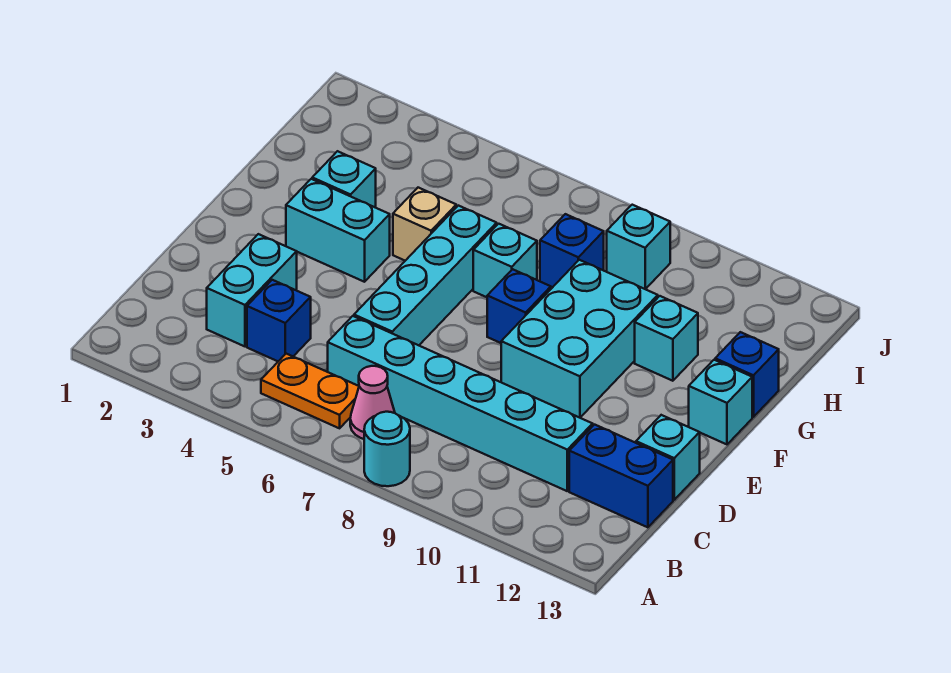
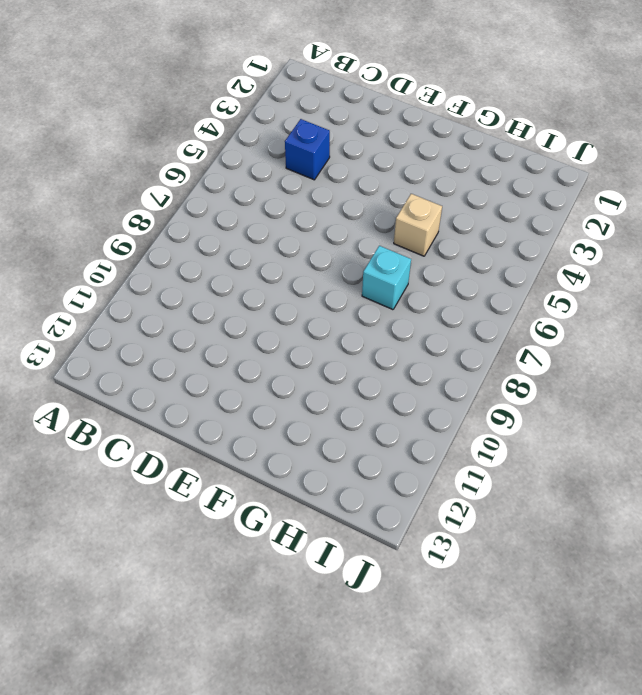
none -> cyan round brick A8 level 1
none -> orange plate B5:B6 level 1
none -> pink cone B7 level 1

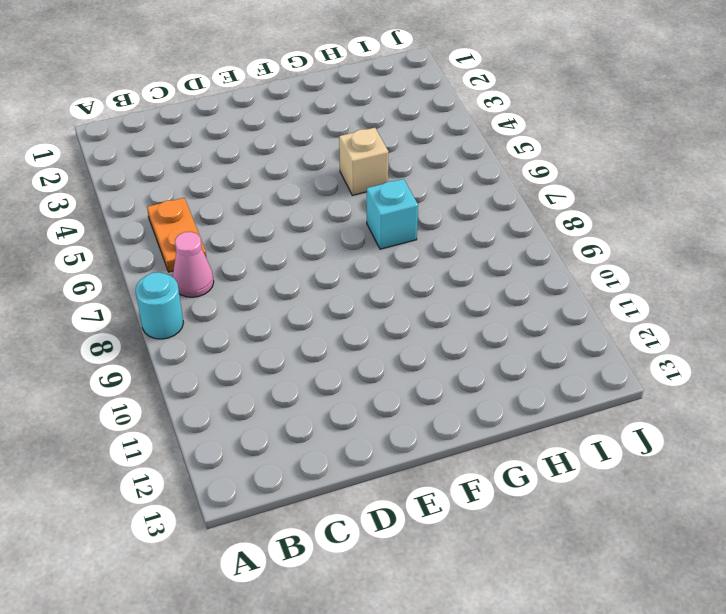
none -> cyan brick C3:D3 level 1
none -> blue brick C4 level 1
none -> cyan brick C6:C11 level 1

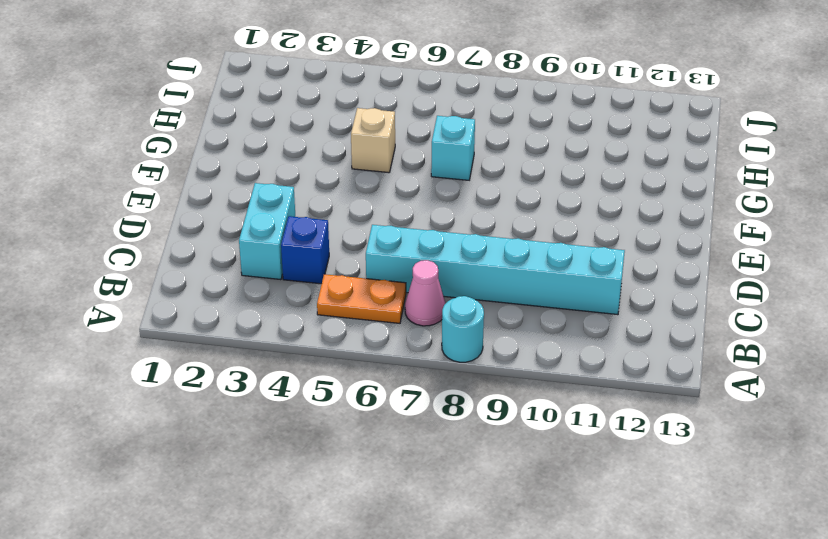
none -> blue brick C12:C13 level 1
none -> cyan brick D6:G6 level 1
none -> cyan brick D13 level 1

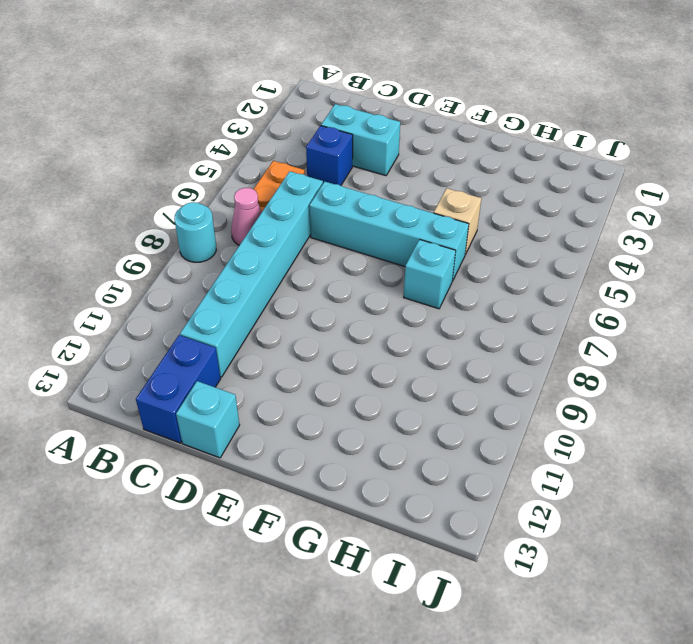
none -> cyan brick E9:G10 level 1
none -> cyan brick F3:F4 level 1
none -> blue brick F8 level 1

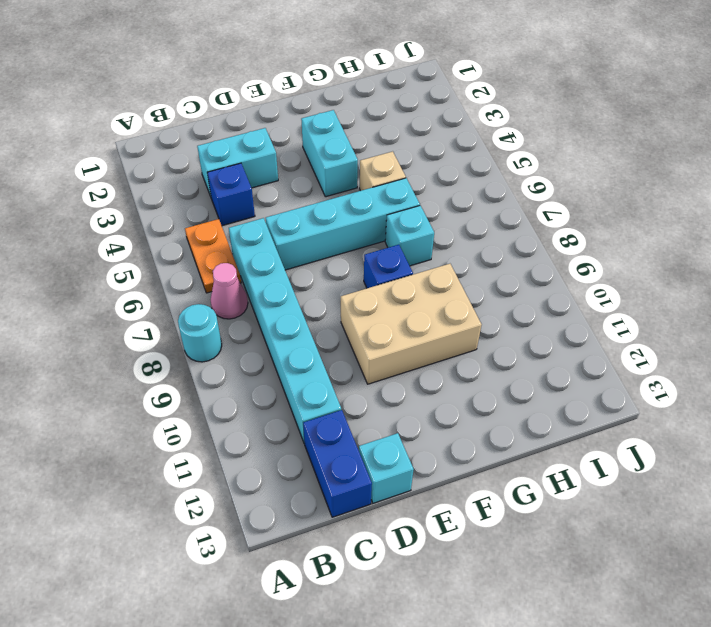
tan brick E9:G10 level 1 -> cyan brick E9:G10 level 1
none -> cyan brick F13 level 1
none -> cyan brick G3 level 1
none -> cyan brick G11 level 1

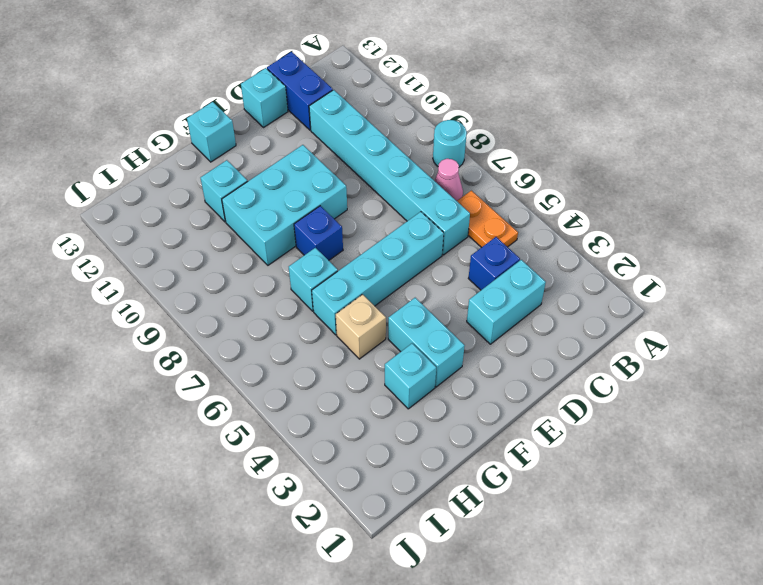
none -> blue brick G13 level 1
none -> blue brick H8 level 1
none -> cyan brick I9 level 1

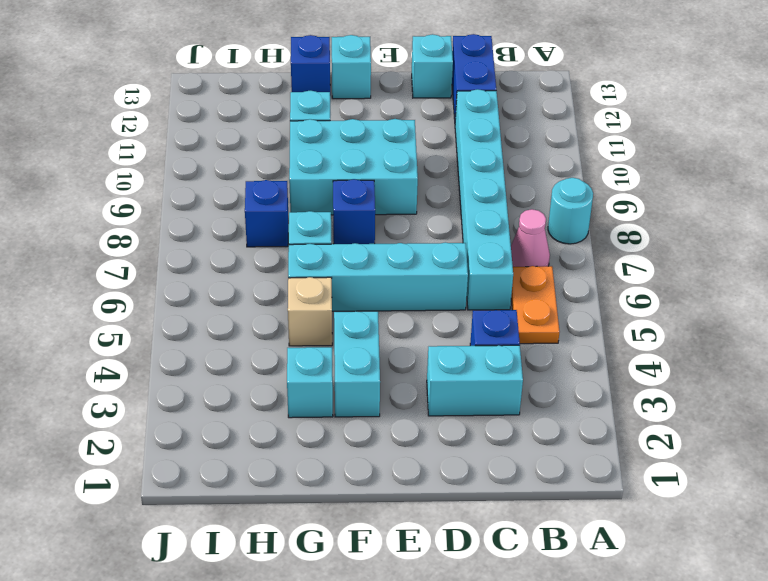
none -> cyan brick I9 level 1

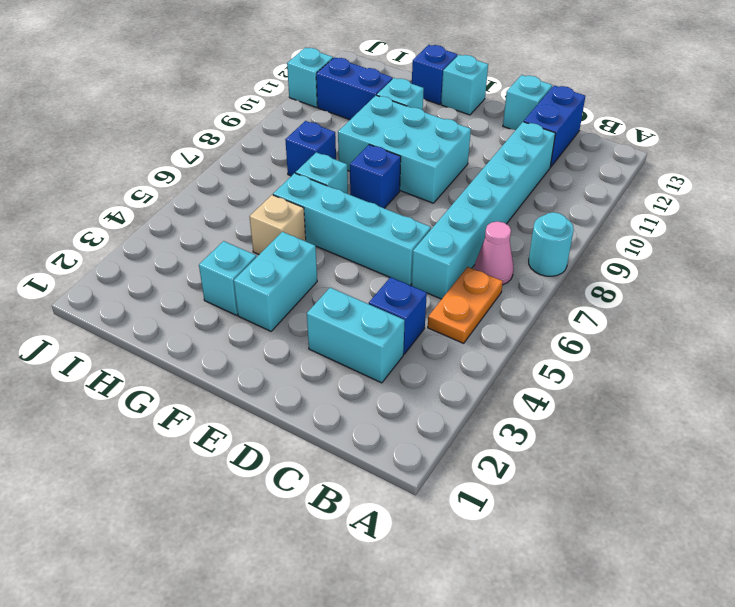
blue brick H11:I11 level 1 -> none
cyan brick J11 level 1 -> cyan brick I9 level 1

